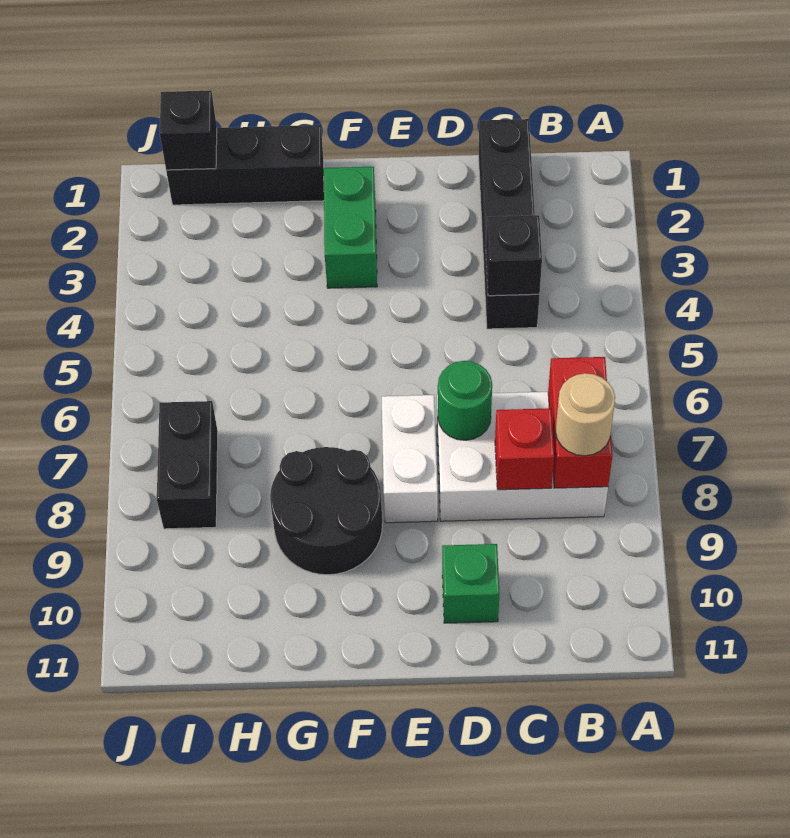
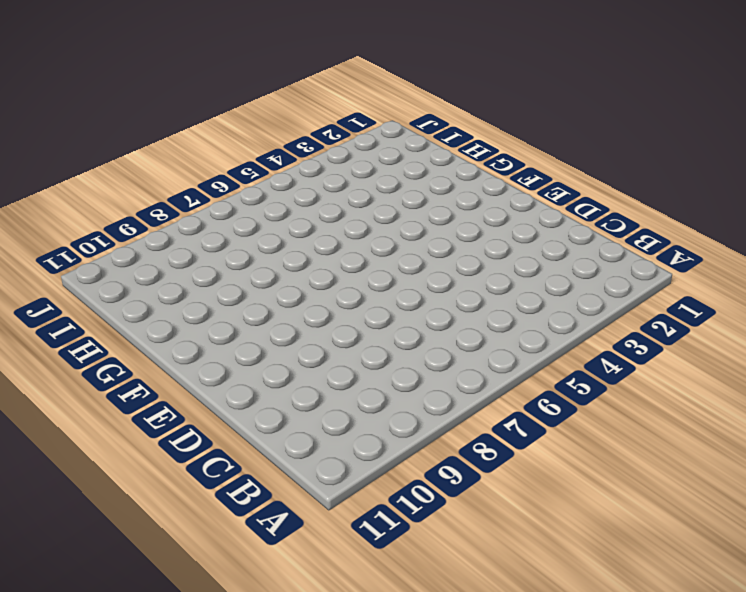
none -> white brick B7:D8 level 1
none -> black brick C1:C4 level 1
none -> green brick D10 level 1

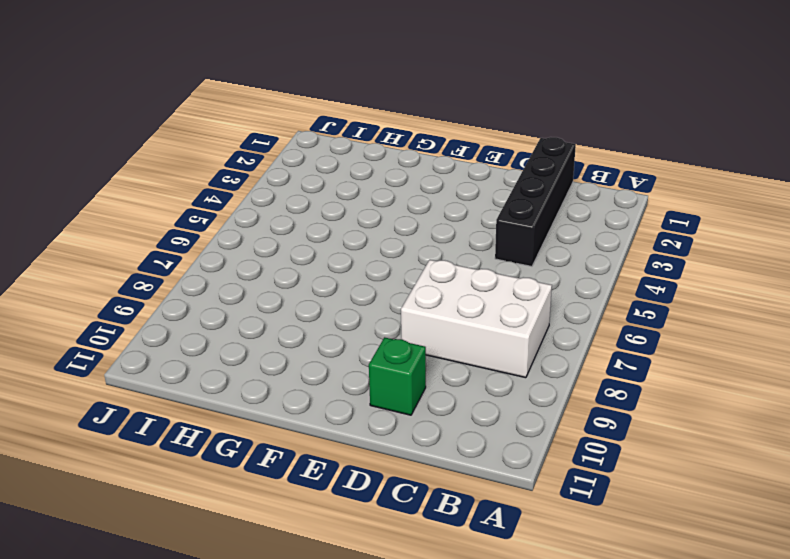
none -> white brick E7:E8 level 1
none -> green brick F2:F3 level 1
none -> black round brick F8:G9 level 1

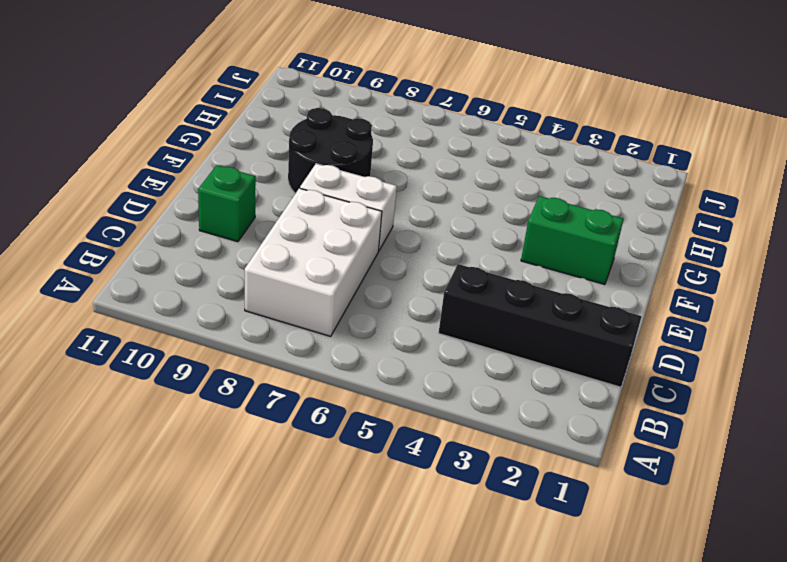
none -> black brick G1:I1 level 1
none -> black brick I7:I8 level 1
none -> red brick B7:B8 level 2

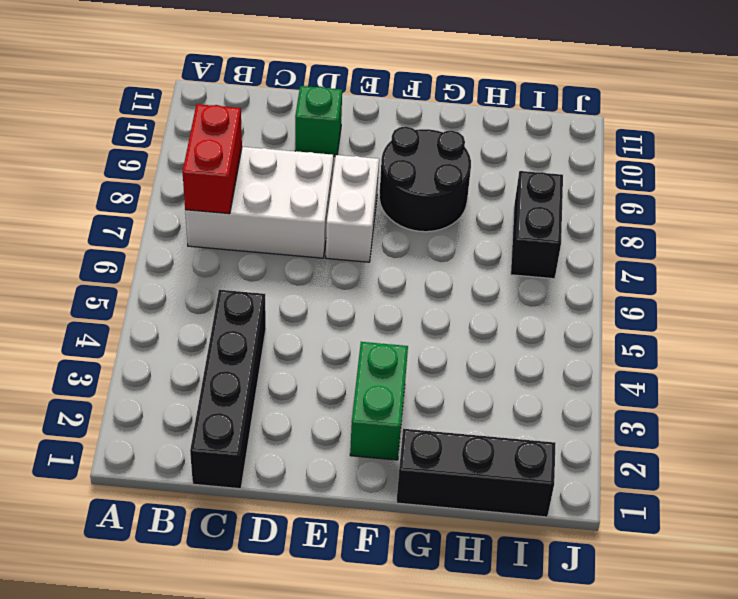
none -> black brick C4 level 2
none -> red brick C8 level 2
none -> green round brick D7 level 2

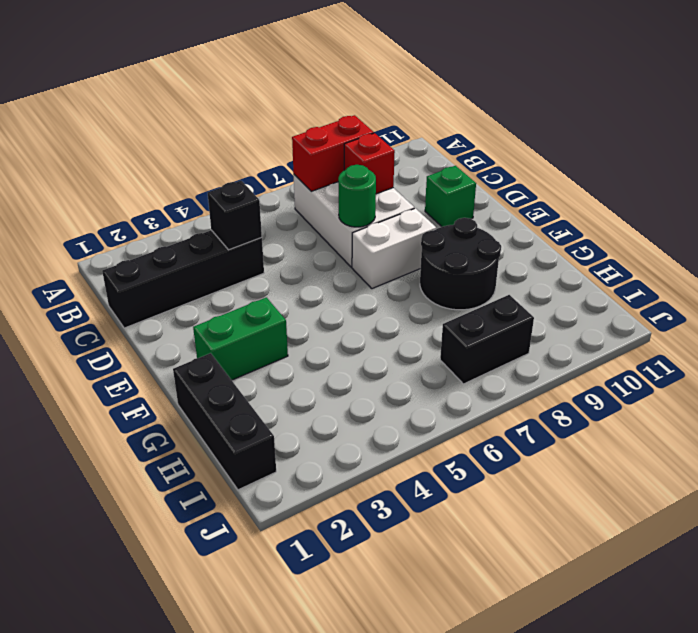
none -> black brick I1 level 2
none -> tan round brick B8 level 3

